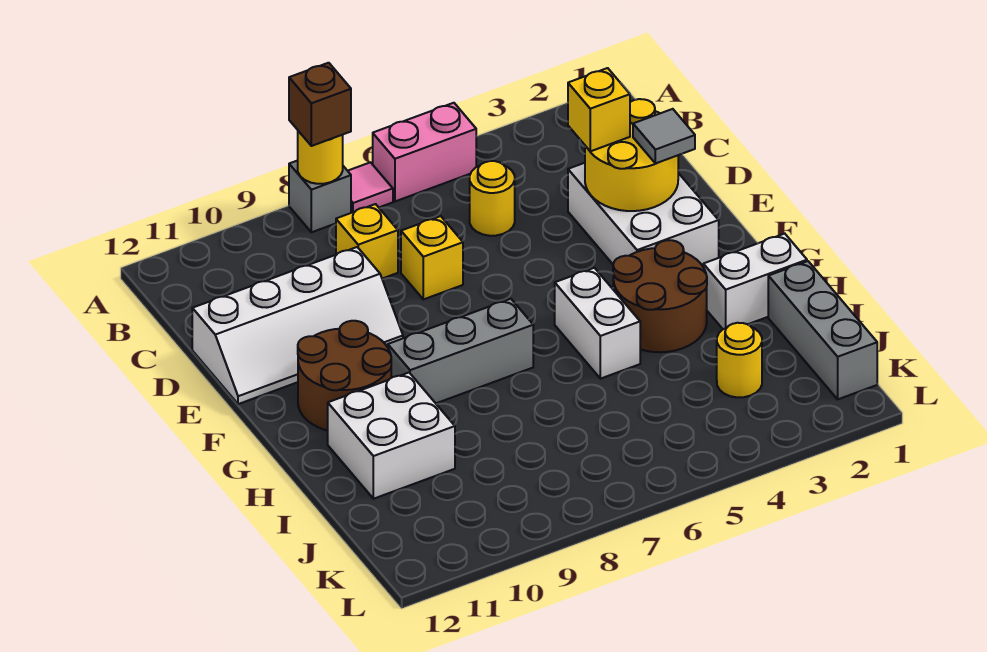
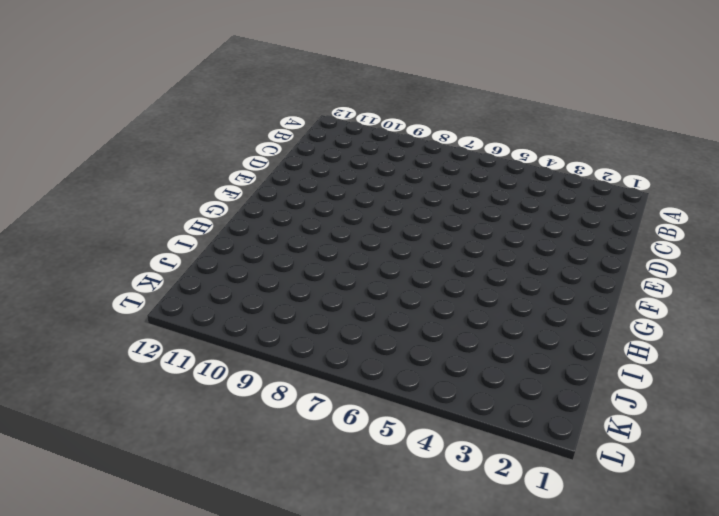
none -> pink brick A5:A6 level 1
none -> pink tile A7 level 1
none -> grey brick A8 level 1

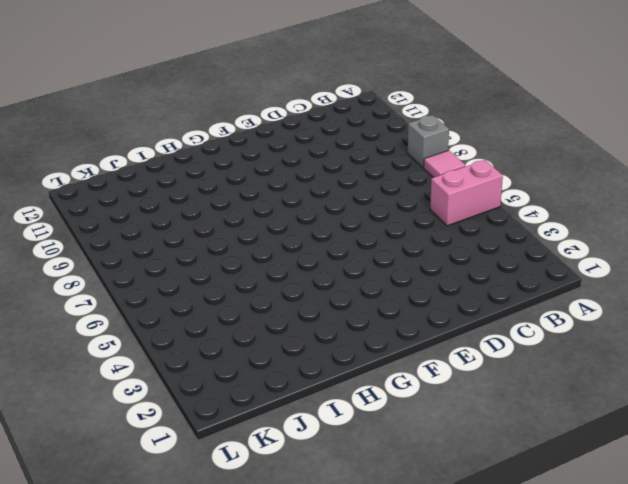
pink brick A5:B5 level 1 -> pink brick A5:A6 level 1
none -> yellow round brick C5 level 1
none -> yellow brick C8 level 1
none -> white brick D2:F3 level 1

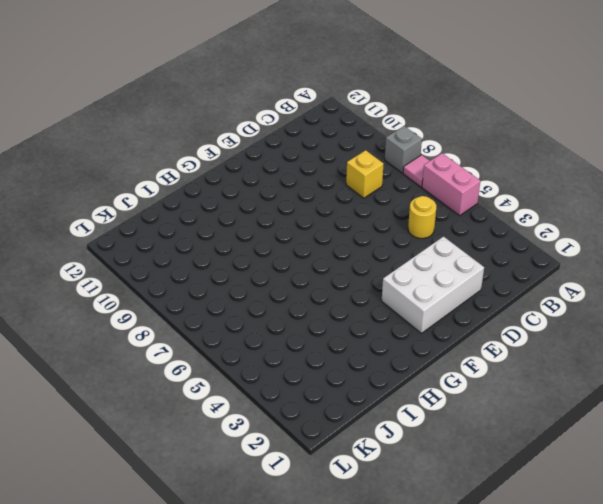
none -> yellow brick D7 level 1
none -> white slope D9:E12 level 1 top D
none -> brown round brick F10:G11 level 1

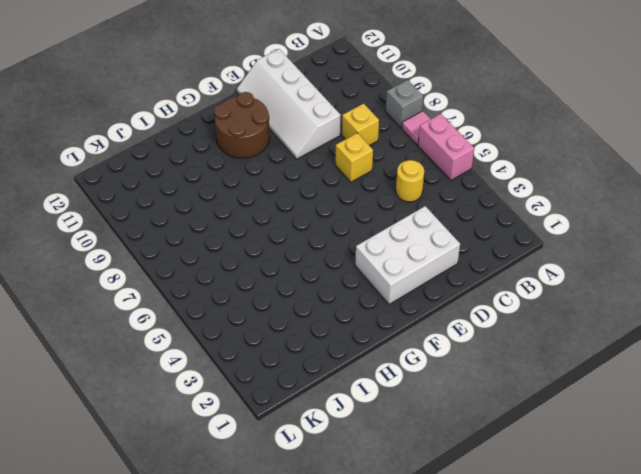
none -> brown round brick G3:H4 level 1
none -> white brick G5:H5 level 1
none -> grey brick G7:G9 level 1

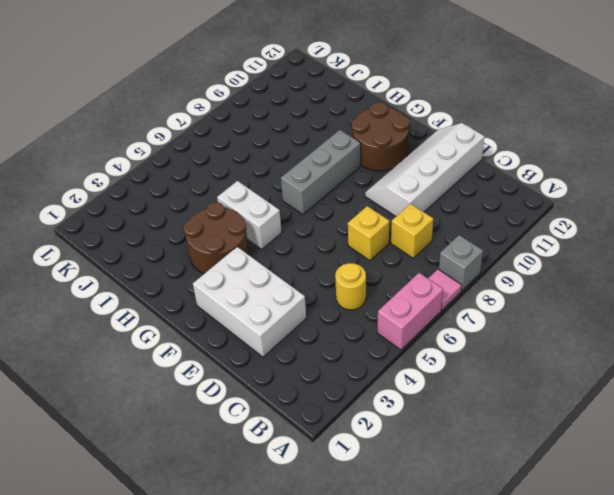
none -> white brick H1:H2 level 1
none -> white brick H10:I11 level 1
none -> grey brick I1:K1 level 1

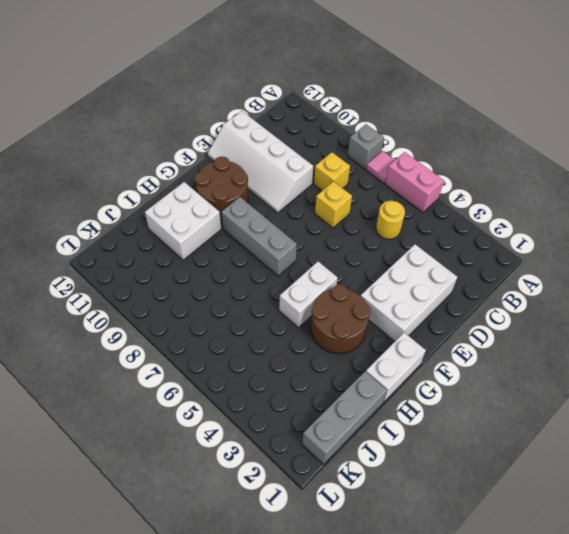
white brick G1:H1 level 1 -> white brick H1:H2 level 1
none -> yellow round brick J3 level 1
none -> yellow round brick A8 level 2
none -> yellow round brick D2:E3 level 2

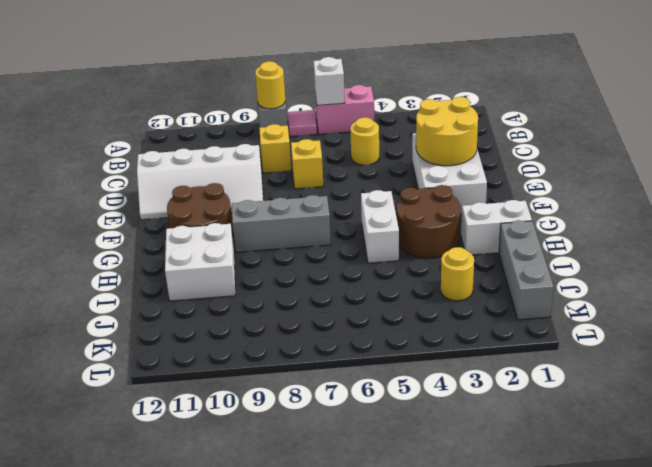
white brick A6 level 2 -> none
none -> brown brick A8 level 3
none -> yellow brick D3 level 3
none -> grey tile E2 level 3

